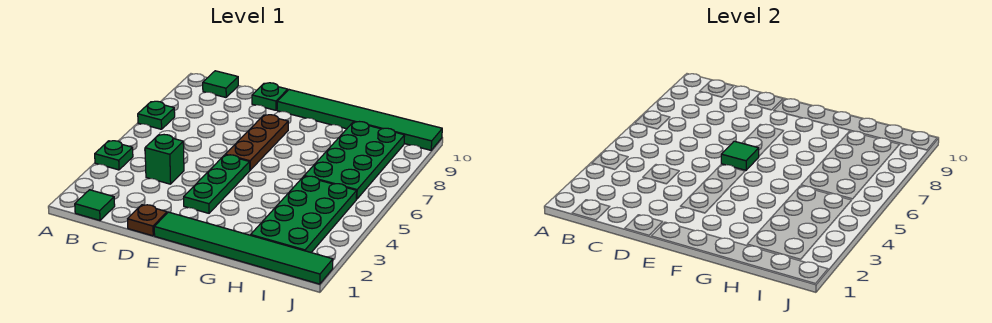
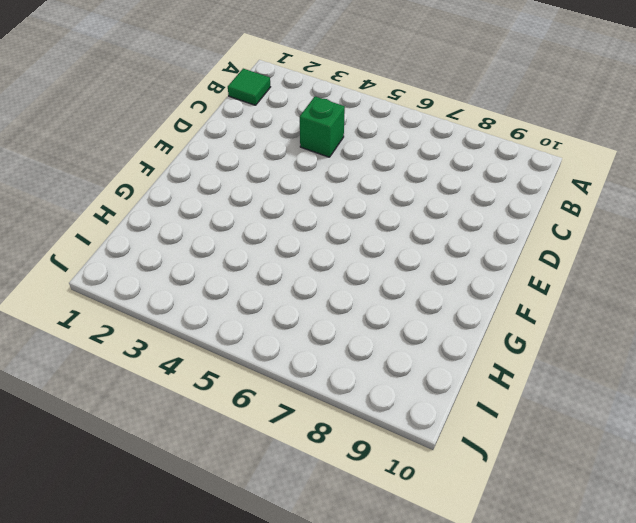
none -> green plate A4 level 1
none -> green plate A7 level 1
none -> green tile B10 level 1

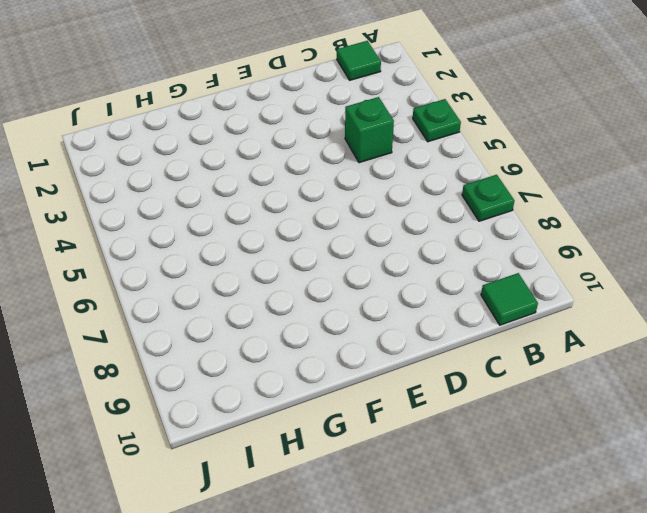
none -> brown plate D1 level 1
none -> green plate D10 level 1
none -> green tile E1:J1 level 1

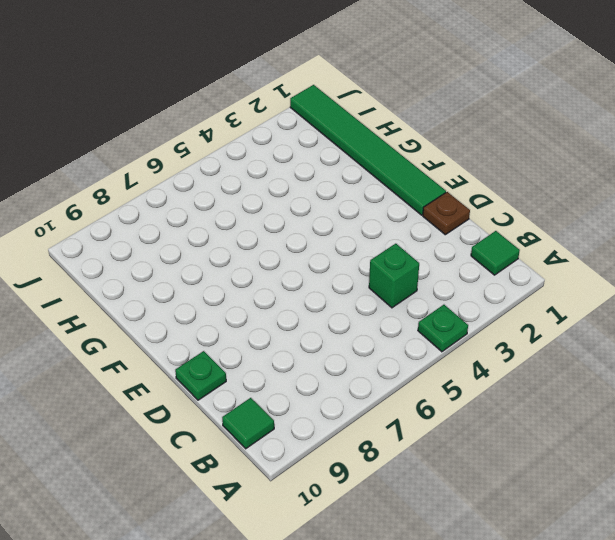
none -> green plate A7 level 1
none -> green plate E3:E5 level 1
none -> brown plate E6:E8 level 1

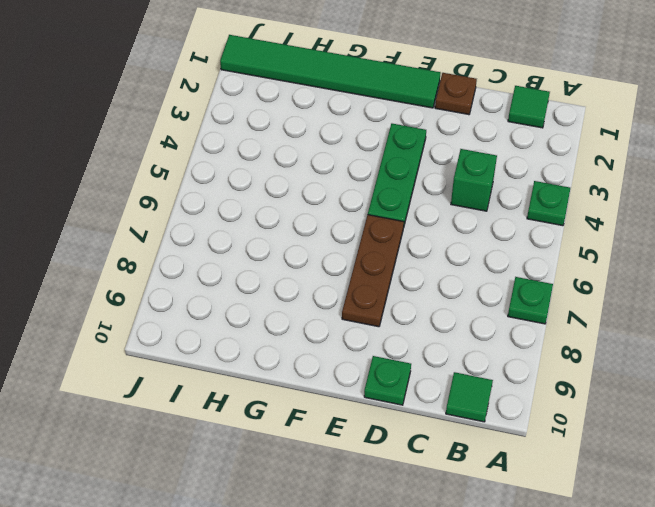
none -> green tile E10:J10 level 1
none -> green plate H2:I5 level 1
none -> green plate H6:I9 level 1

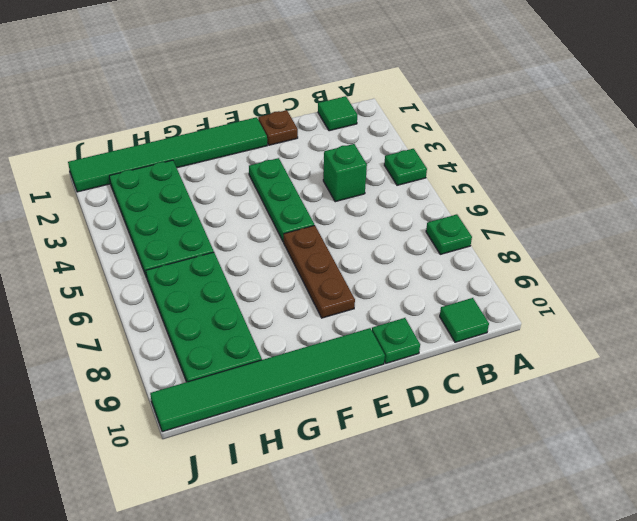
none -> green tile E6 level 2

